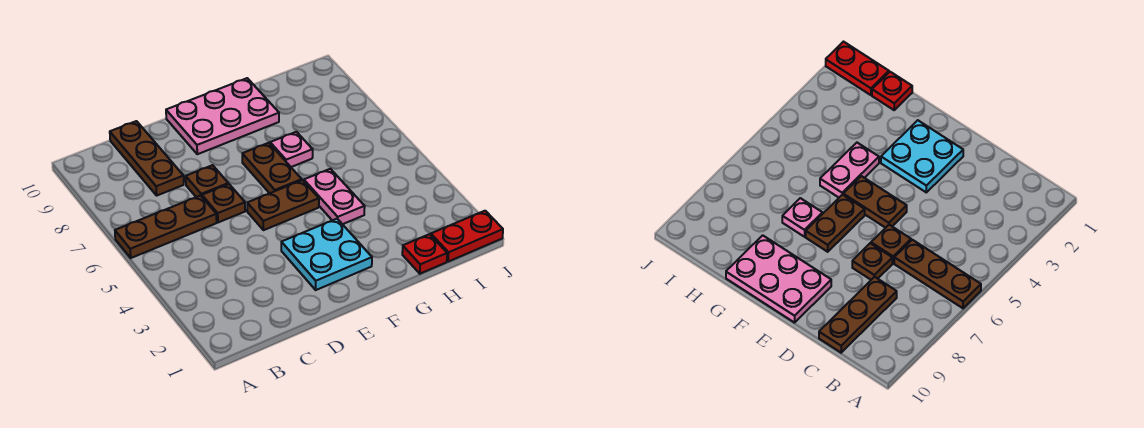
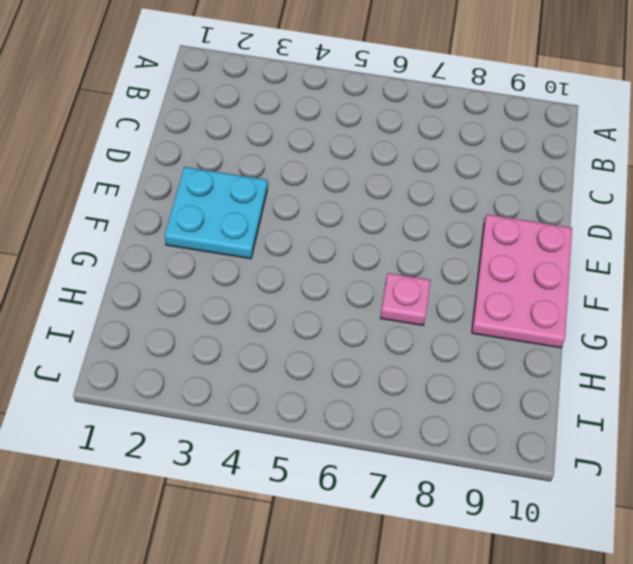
none -> brown plate A6:C6 level 1
none -> brown plate C8:C10 level 1
none -> brown plate D6 level 1

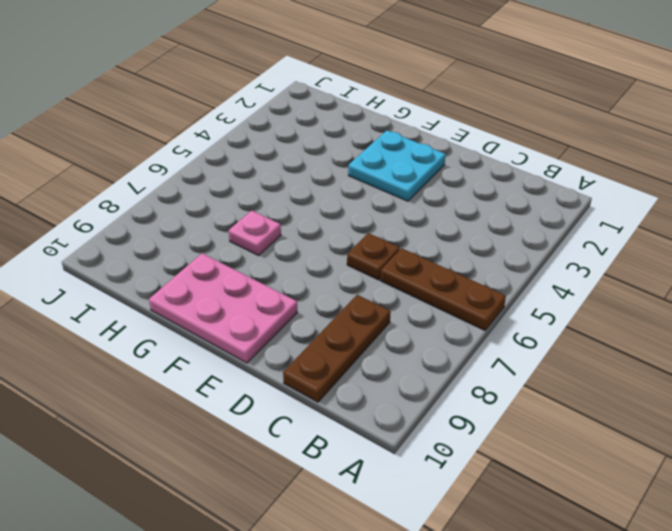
none -> brown plate D7 level 1
none -> brown plate E5:F5 level 1
none -> brown plate F6:F7 level 1

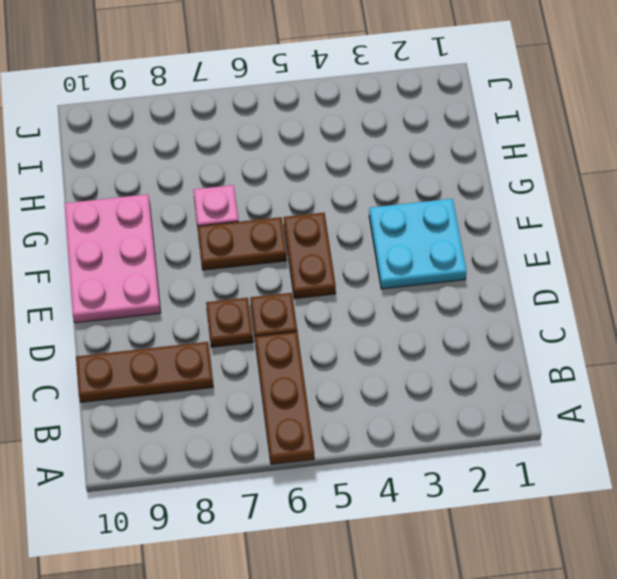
none -> pink plate G4:G5 level 1
none -> red plate H1 level 1
none -> red plate I1:J1 level 1

